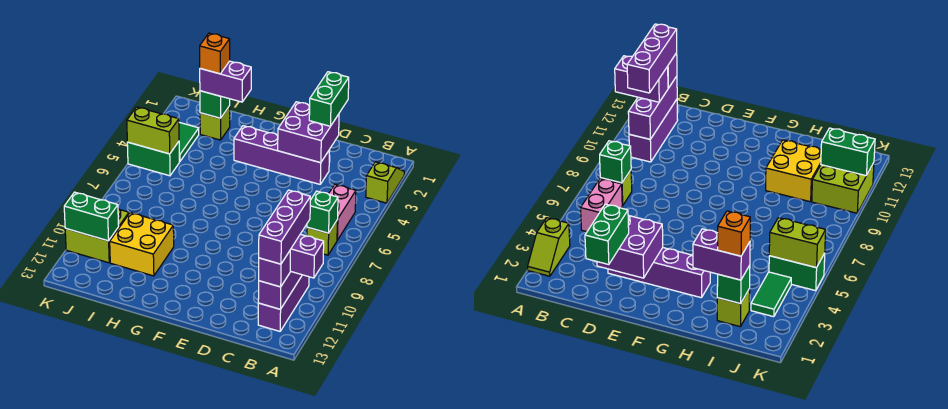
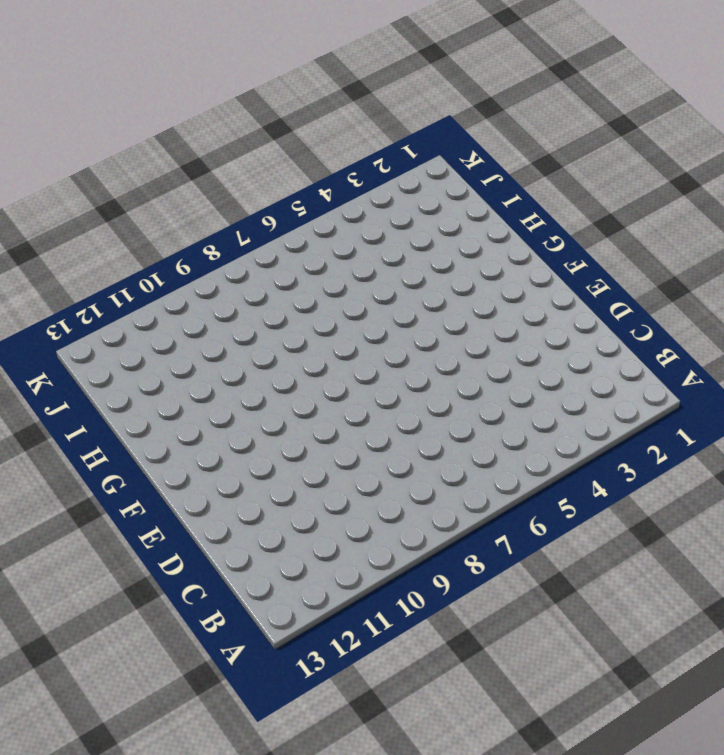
none -> lime slope A2:A3 level 1 top 3
none -> pink brick B5:B6 level 1
none -> lime brick B7 level 1

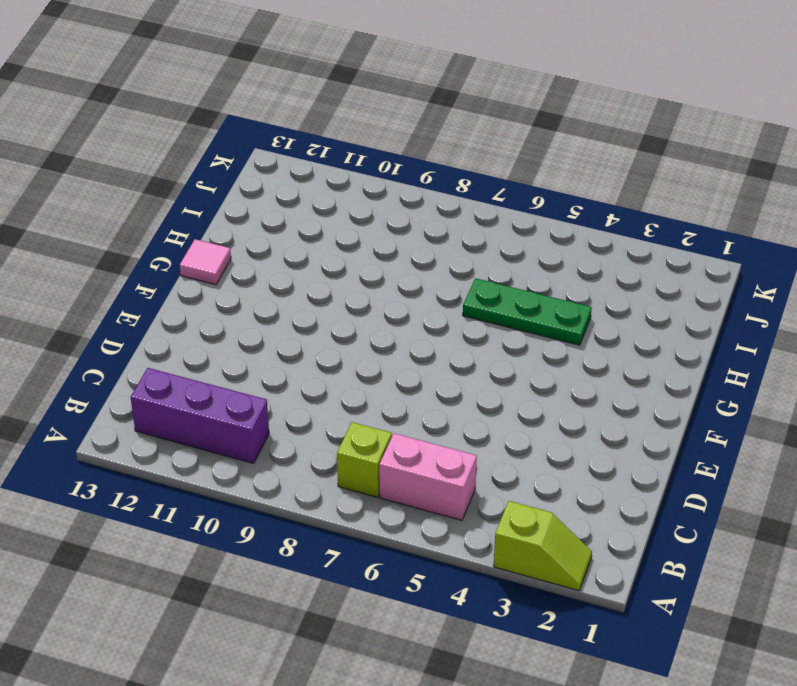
pink tile G13 level 1 -> none
green plate H4:H6 level 1 -> none
none -> purple brick D3:G3 level 1
none -> yellow brick H10:I11 level 1
none -> lime brick I2 level 1

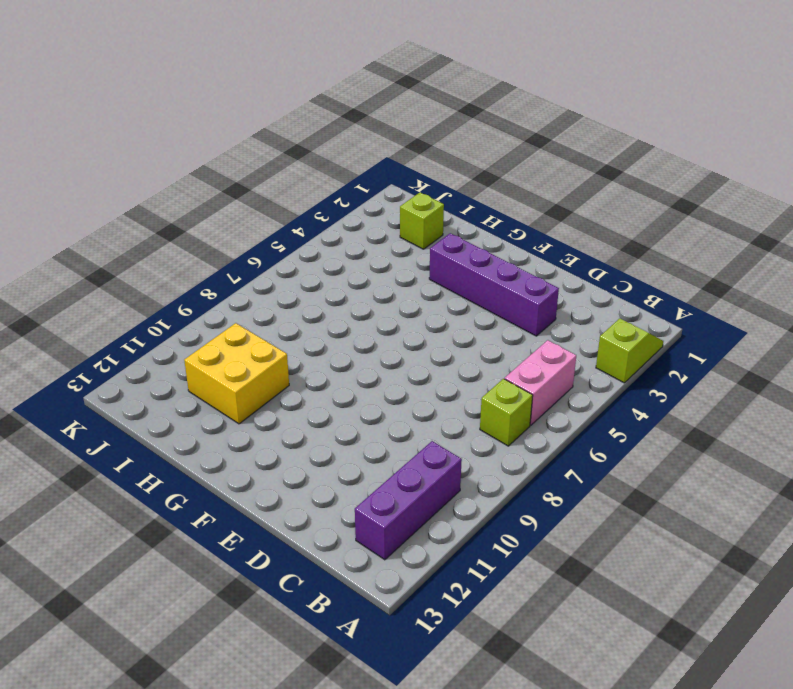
none -> green tile J3:J4 level 1
none -> green brick J5:K5 level 1
none -> lime brick J10:K11 level 1

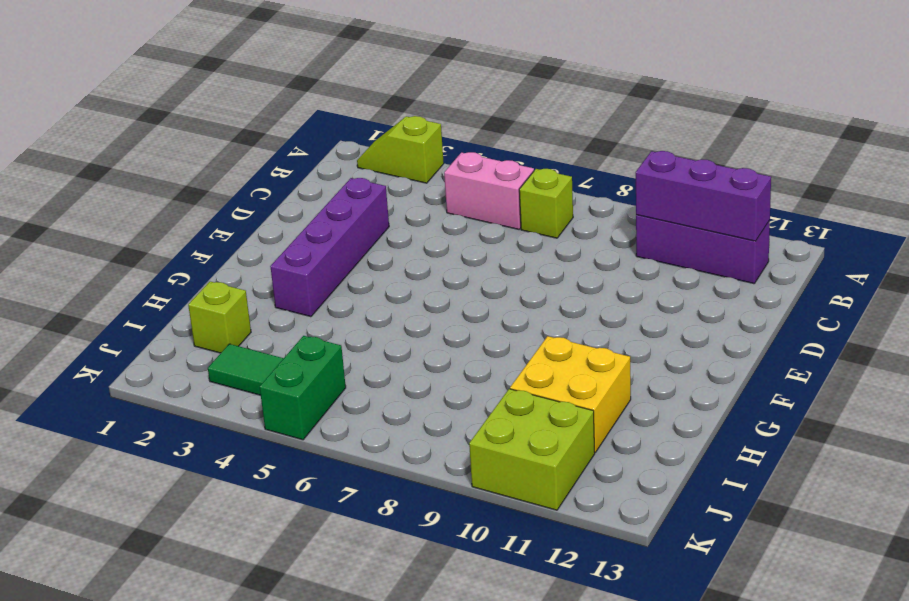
none -> green brick B7 level 2
none -> purple brick D2:E3 level 2
none -> green brick I2 level 2

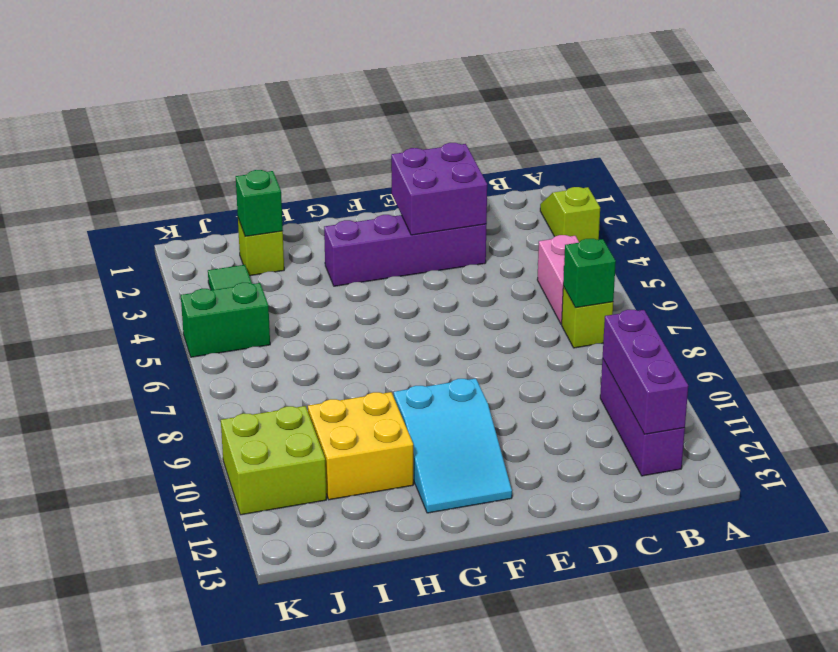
cyan slope F10:G12 level 1 top 10 -> none
none -> lime brick J5:K5 level 2
none -> green brick J11:K11 level 2
none -> purple brick A11:B11 level 3

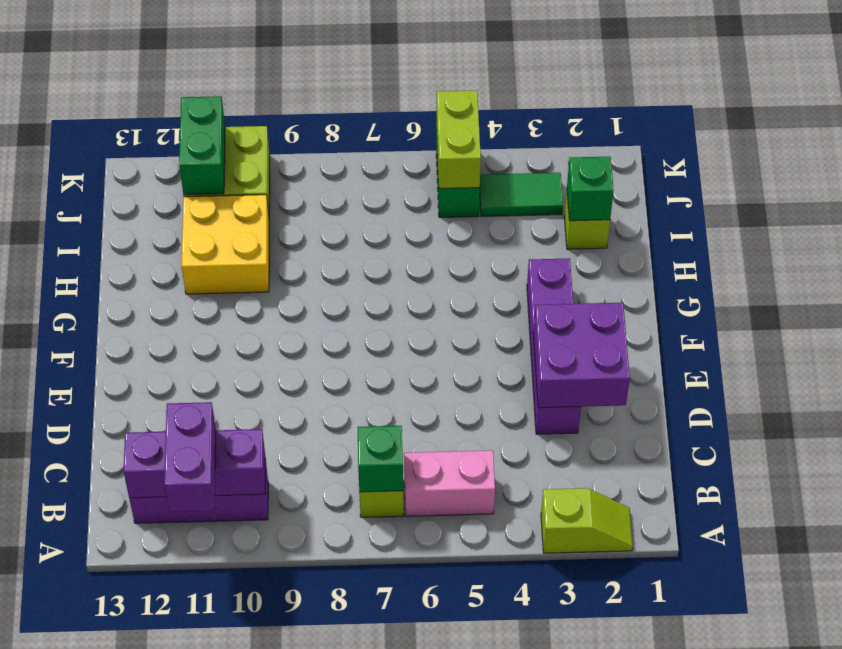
none -> purple brick B12 level 3
none -> green brick D1:D2 level 3
none -> purple brick H2:I2 level 3

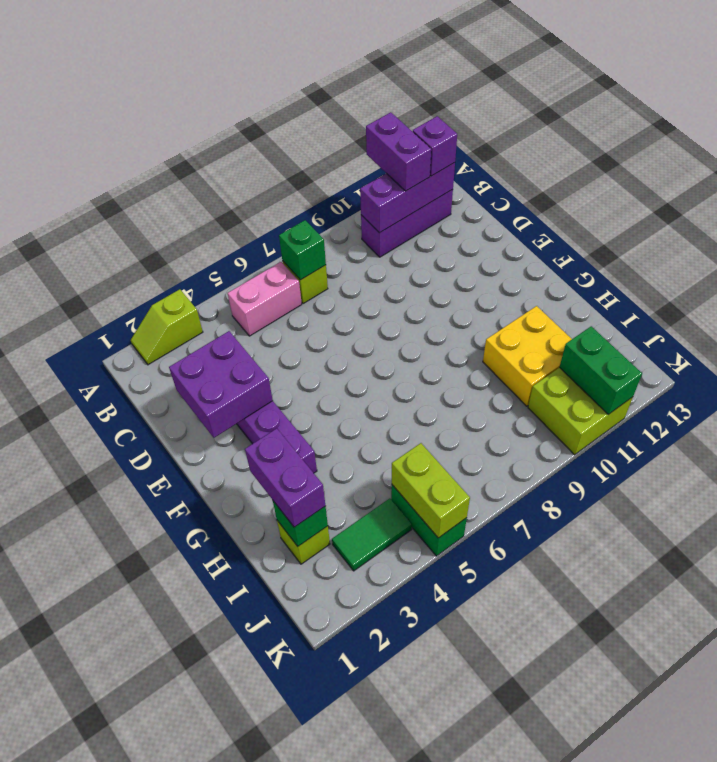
none -> green brick D1:D2 level 3
none -> purple brick B10:B12 level 4
none -> orange brick I2 level 4

